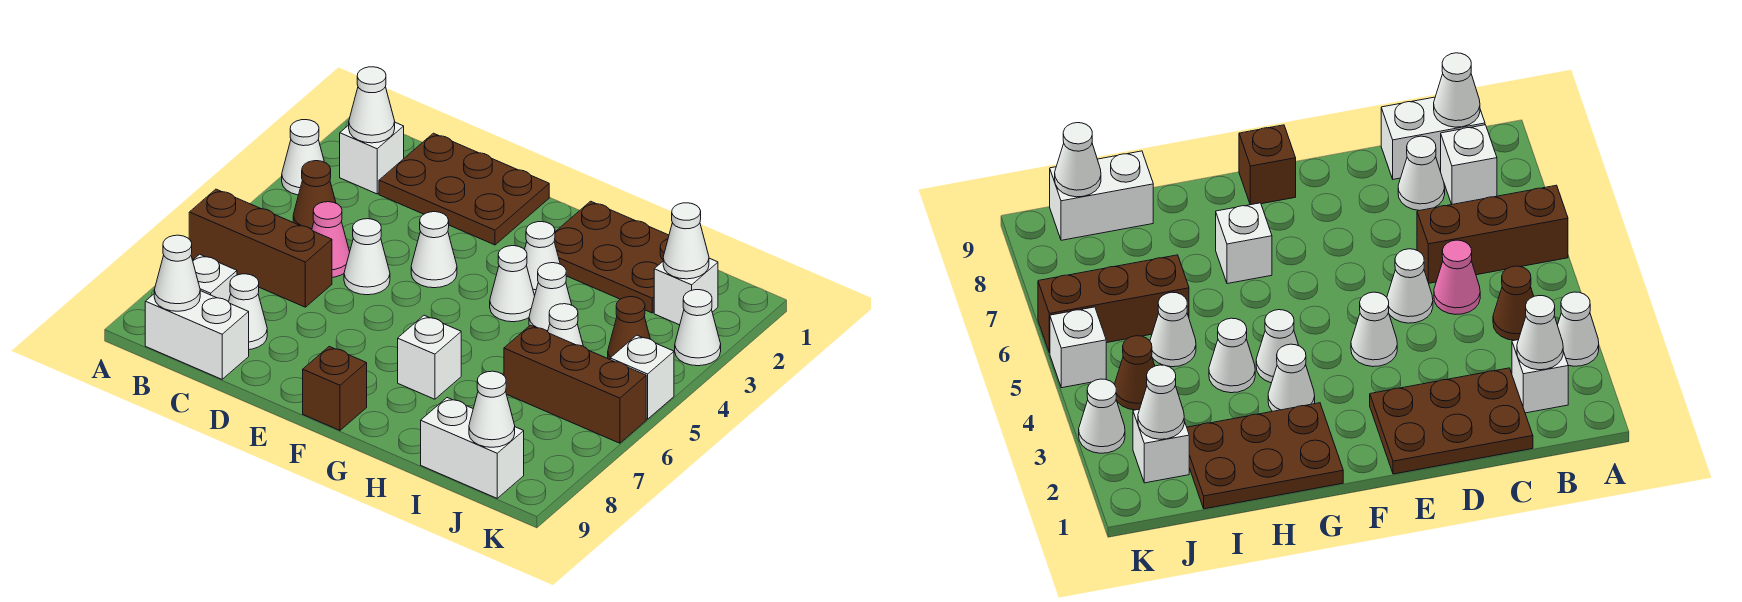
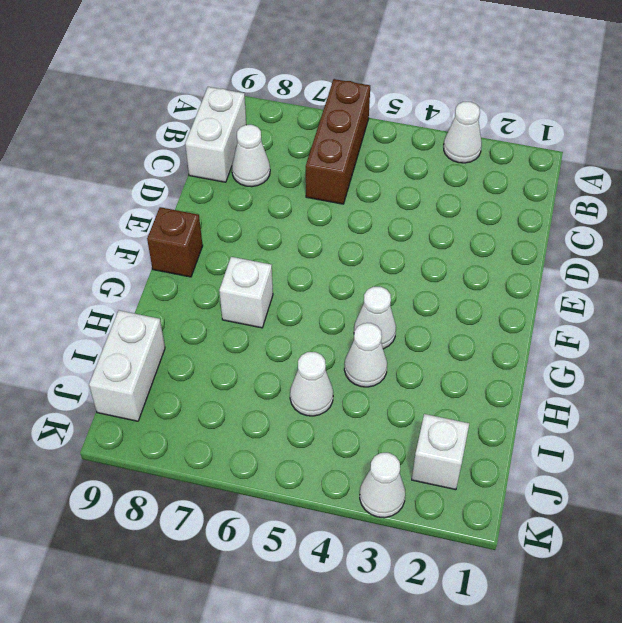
none -> white brick B2 level 1
none -> brown cone B4 level 1
none -> white brick B8 level 1

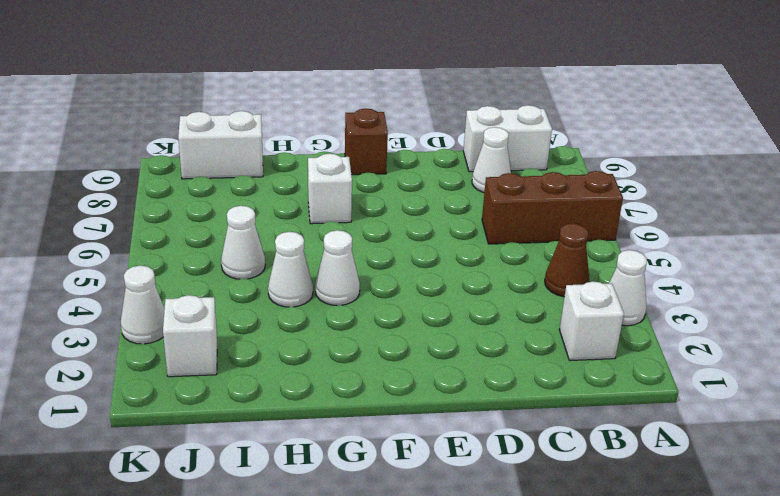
none -> white brick B8 level 1
none -> brown plate C1:E2 level 1
none -> pink cone C5 level 1

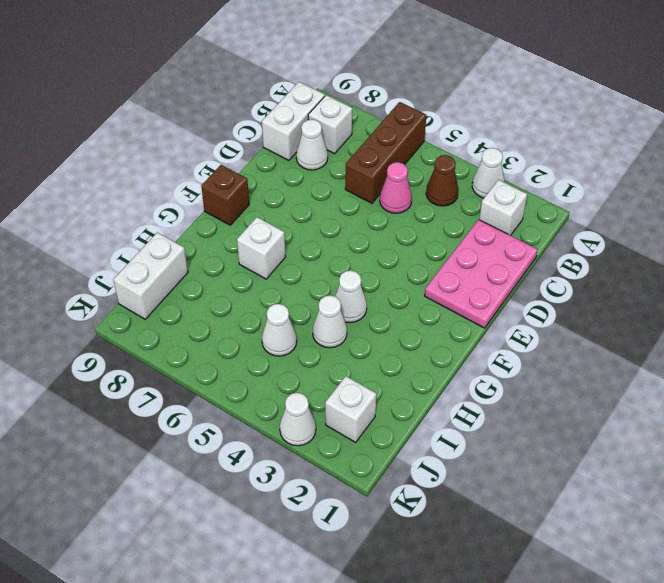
pink plate C1:E2 level 1 -> brown plate C1:E2 level 1
none -> white cone D5 level 1
none -> white cone E4 level 1
none -> brown plate G1:I2 level 1

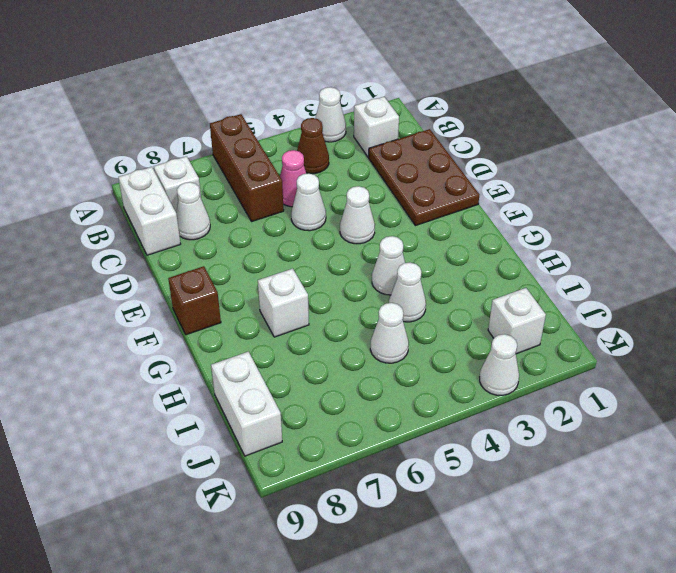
none -> brown plate G1:I2 level 1
none -> white cone G3 level 1
none -> brown brick I6:K6 level 1

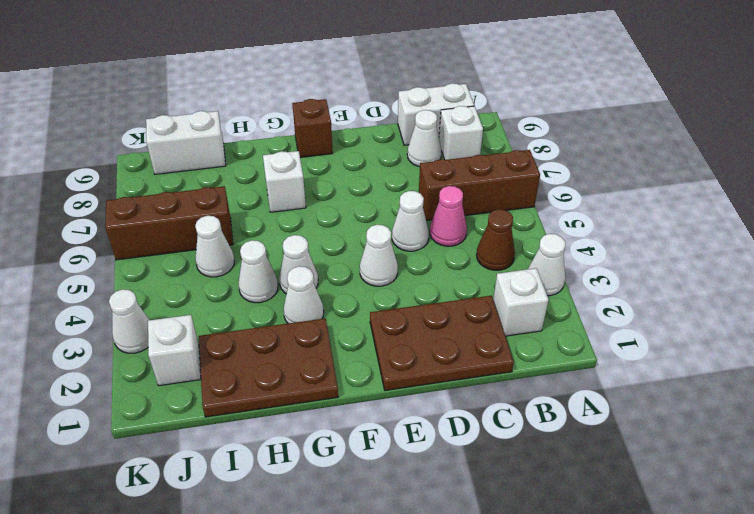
none -> brown cone J4 level 1
none -> white brick K5 level 1
none -> white cone B2 level 2

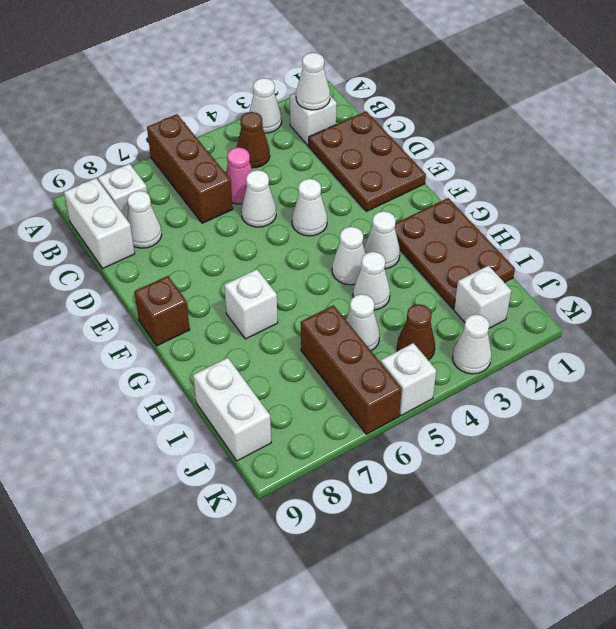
none -> white cone B9 level 2
none -> white cone J2 level 2
none -> white cone J9 level 2

